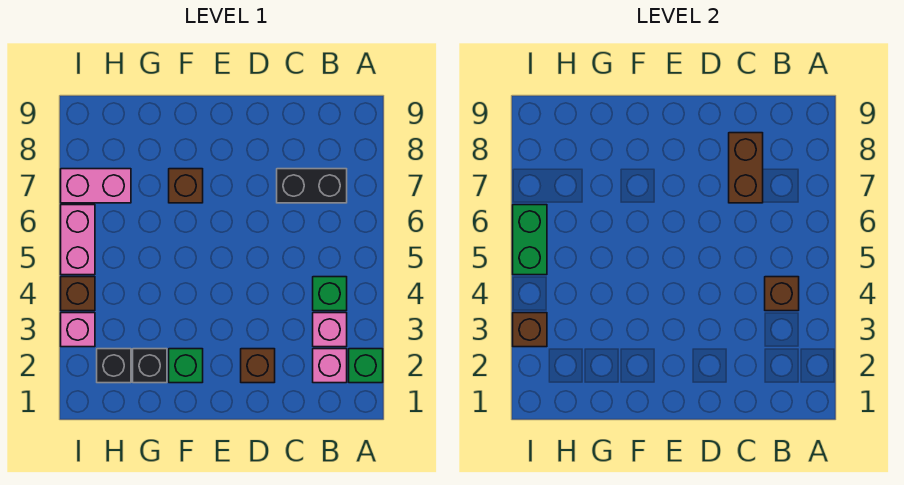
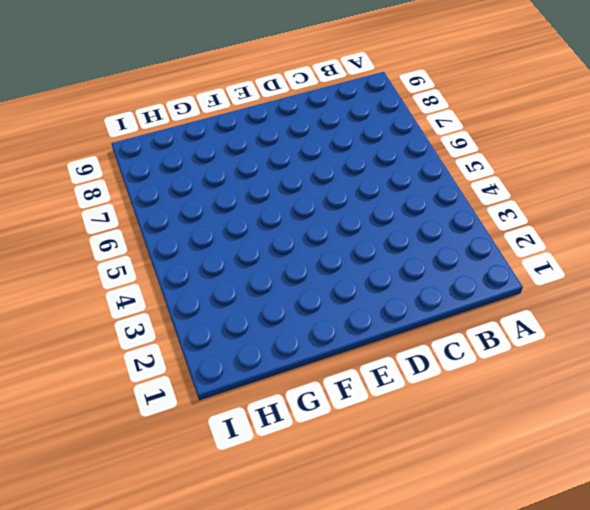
none -> green brick A2 level 1
none -> pink brick B2 level 1
none -> pink brick B3 level 1

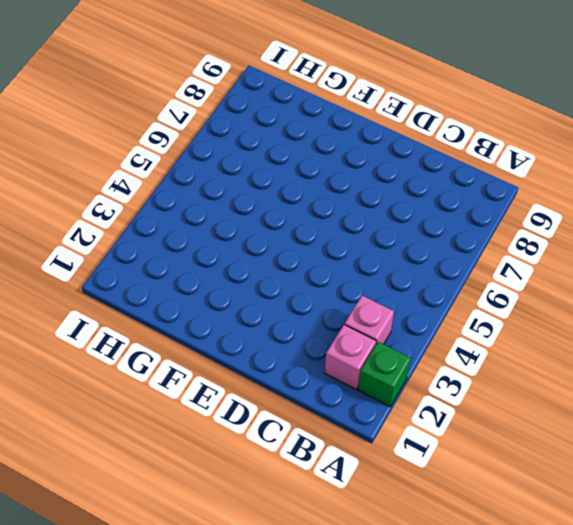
none -> green brick B4 level 1
none -> black brick B7:C7 level 1
none -> brown brick D2 level 1

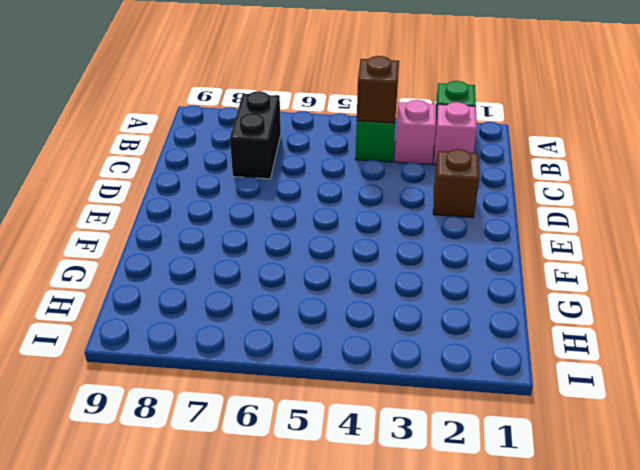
none -> green brick F2 level 1
none -> brown brick F7 level 1
none -> black brick G2 level 1

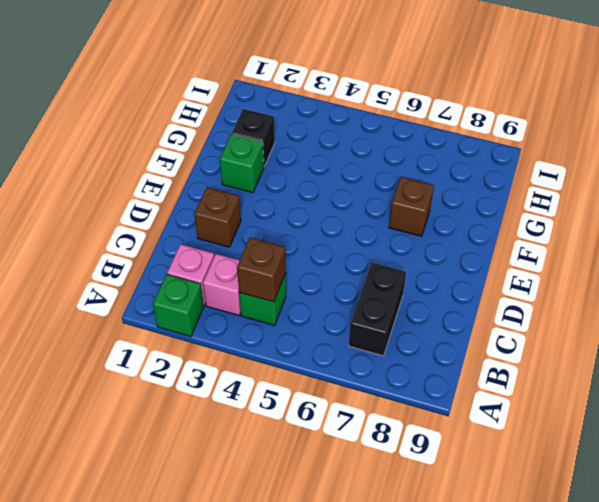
none -> black brick H2 level 1
none -> pink brick H7:I7 level 1
none -> pink brick I3 level 1

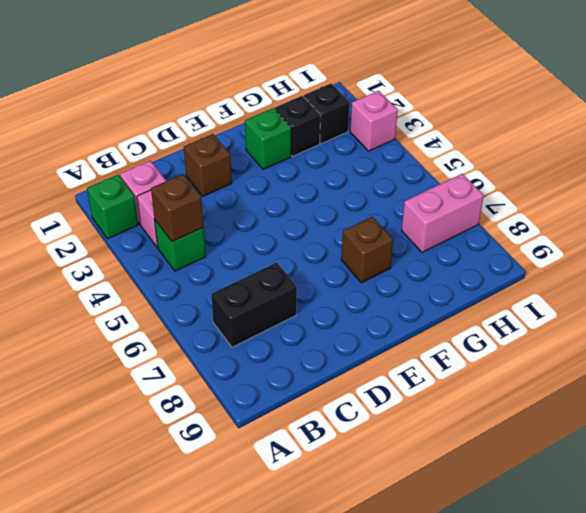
none -> brown brick I4 level 1
none -> pink brick I5:I6 level 1
none -> brown brick C7:C8 level 2

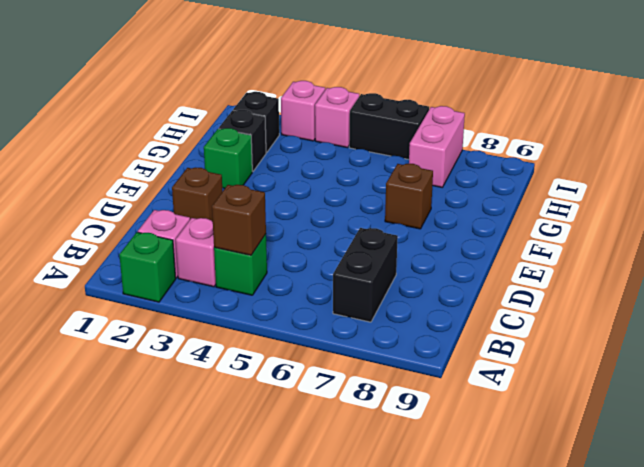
pink brick I4 level 1 -> brown brick I4 level 1
black brick I5:I6 level 1 -> pink brick I5:I6 level 1
none -> brown brick C7:C8 level 2
none -> brown brick I3 level 2
none -> green brick I5:I6 level 2

